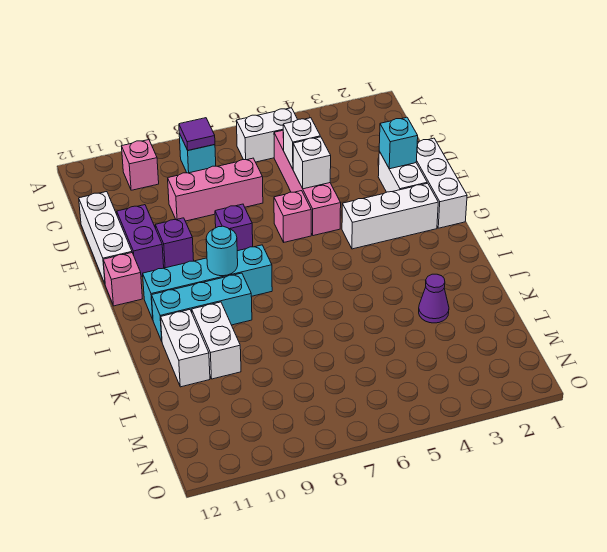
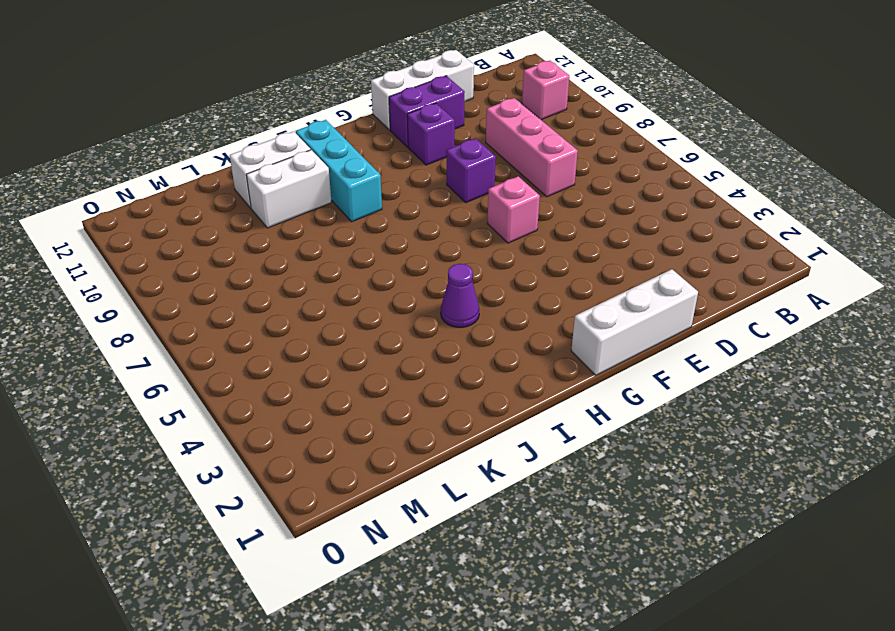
purple cone I4 level 1 -> purple cone K3 level 1
none -> white brick B5:B6 level 1
none -> cyan brick B8 level 1
none -> pink brick C5:F5 level 1

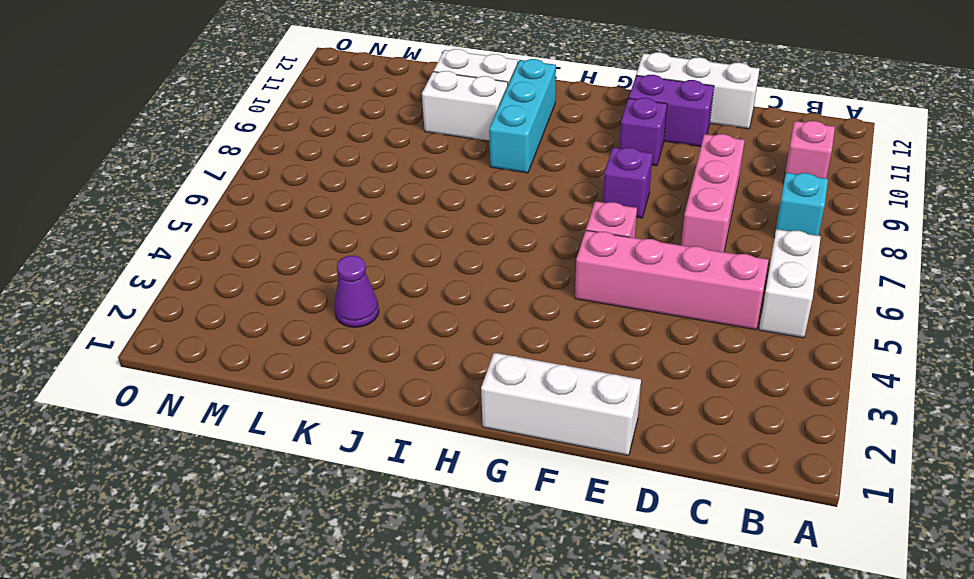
none -> white brick E2:F2 level 1
none -> white brick G2:G4 level 1
none -> pink brick G12 level 1

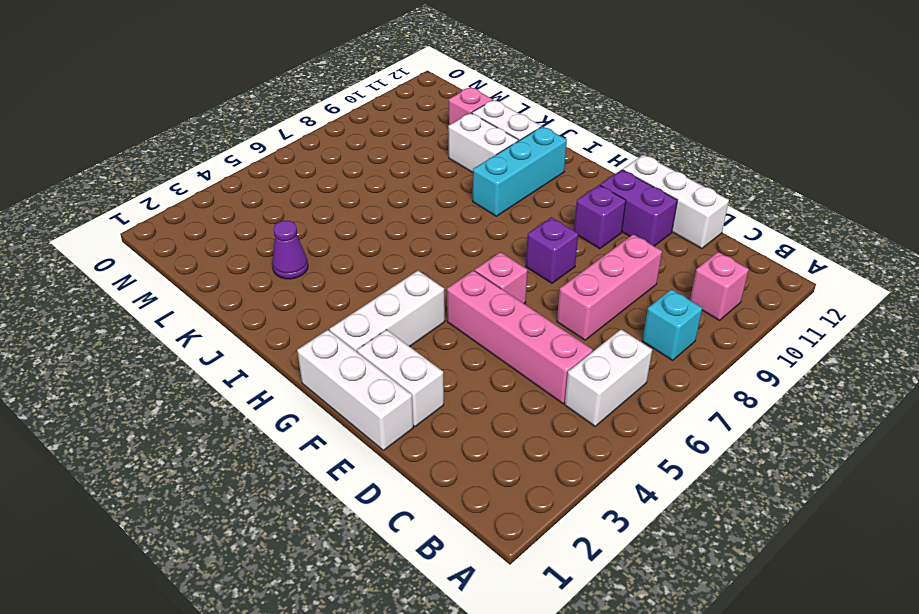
pink brick L11 level 1 -> pink brick G12 level 1
none -> cyan brick H8:H11 level 1
none -> purple tile B8 level 2
none -> white brick D5 level 2

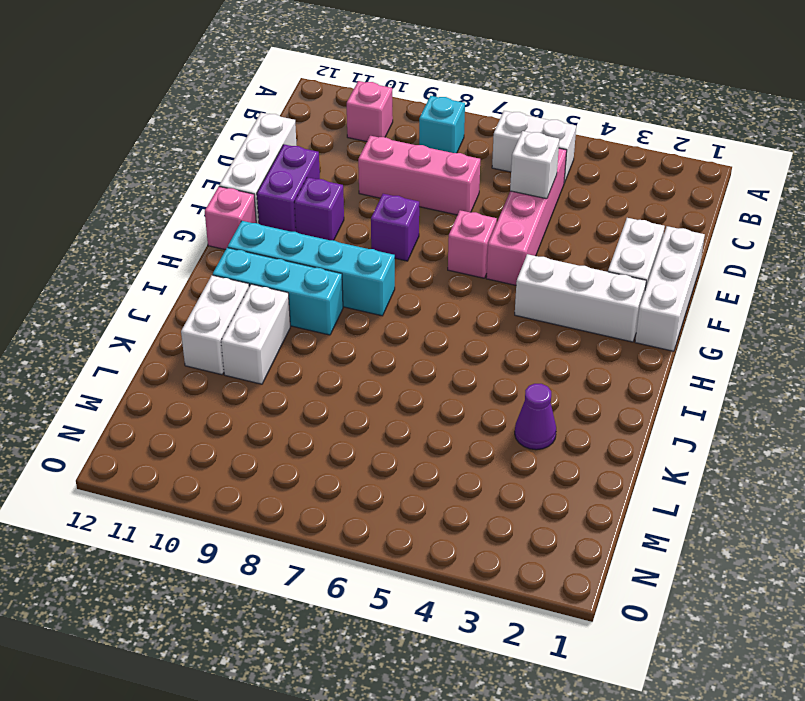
none -> purple tile B8 level 2
none -> cyan brick E2 level 2
none -> white brick E5 level 2

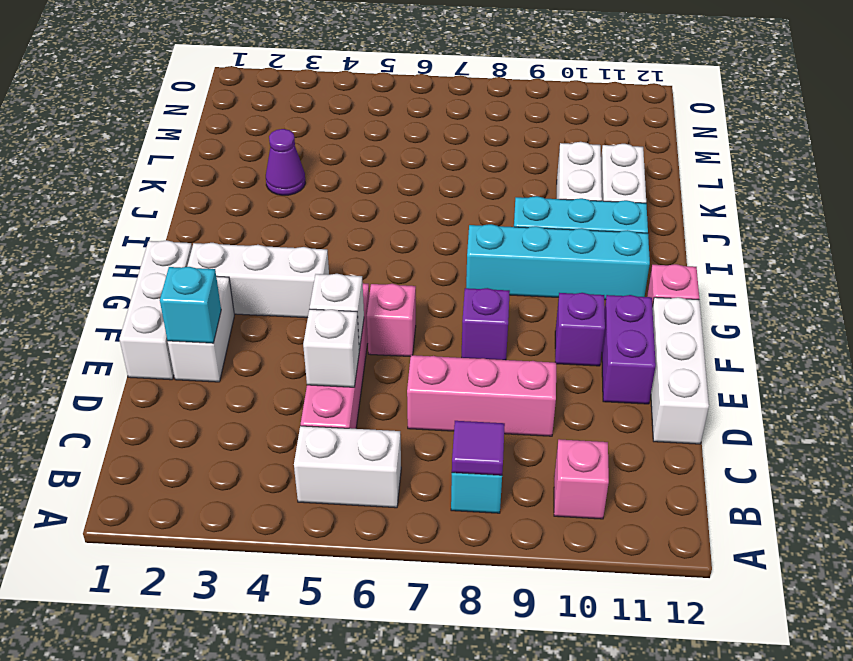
none -> cyan round brick H9 level 2

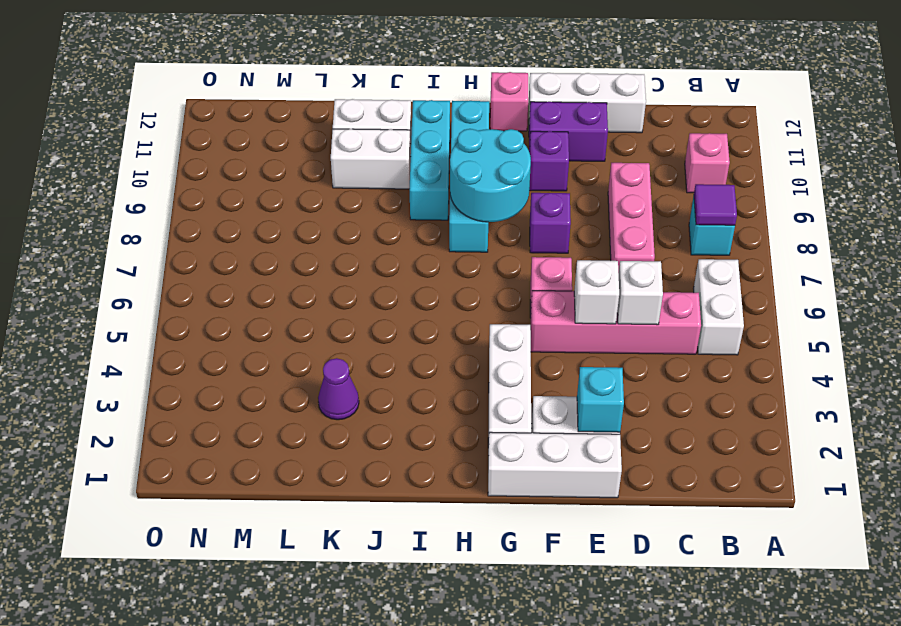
cyan round brick G8:H9 level 2 -> cyan round brick H9 level 2

